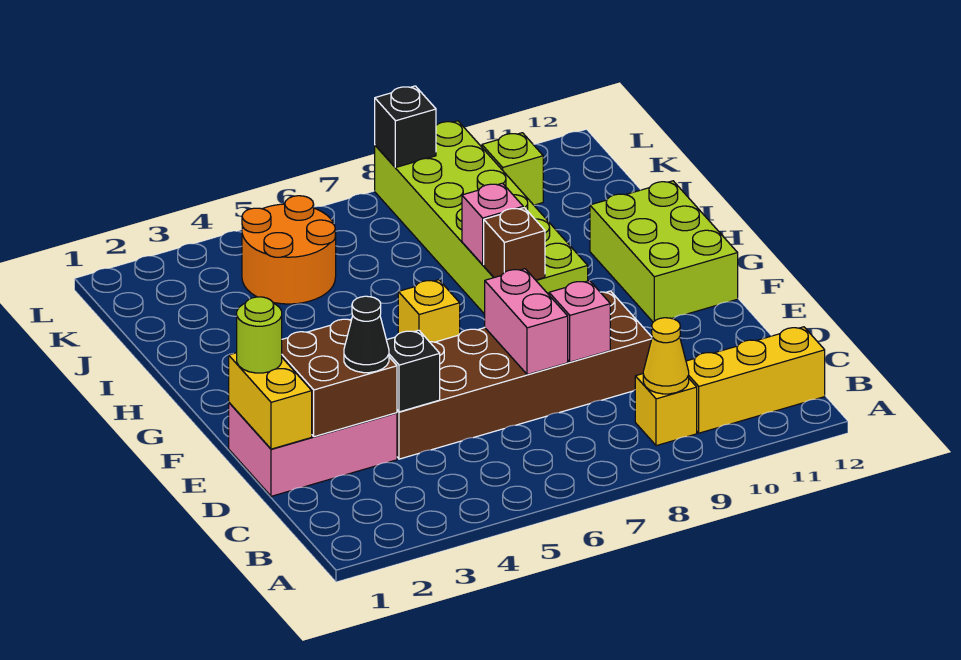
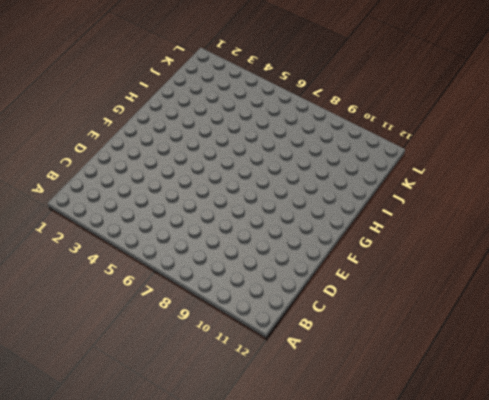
none -> yellow brick B9 level 1
none -> yellow brick B10:B12 level 1
none -> pink brick D1:E3 level 1

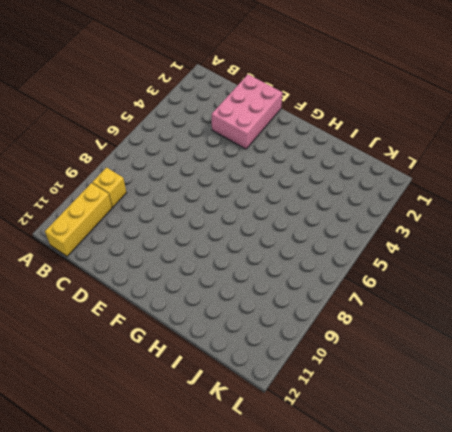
none -> brown brick D4:E9 level 1
none -> lime brick F11:H12 level 1
none -> yellow brick G6 level 1

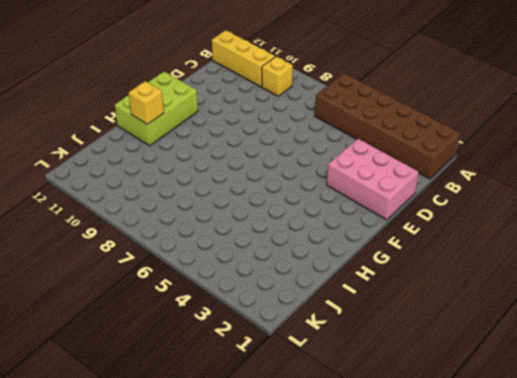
brown brick A1:B6 level 1 -> brown brick D4:E9 level 1
yellow brick H11 level 2 -> yellow brick G6 level 1
none -> lime brick G8:L9 level 1
none -> orange round brick J4:K5 level 1
none -> lime brick K10 level 1

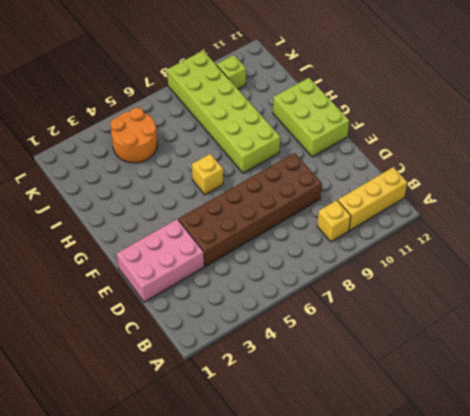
none -> yellow cone B9 level 2
none -> yellow brick D1:E1 level 2
none -> brown brick D2:E3 level 2

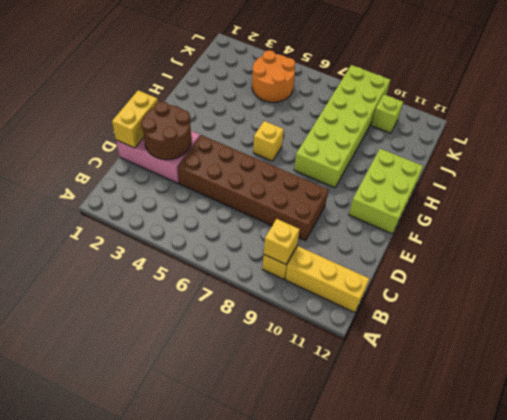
yellow brick B9 level 2 -> yellow cone B9 level 2
brown round brick D2:E3 level 2 -> brown brick D2:E3 level 2
none -> black brick D4 level 2
none -> pink brick D7:E7 level 2
none -> pink brick D8 level 2

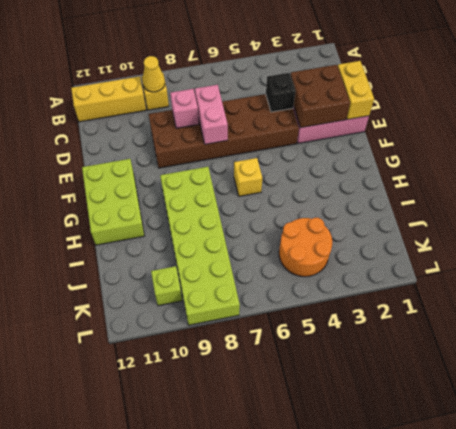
none -> brown brick G8 level 2
none -> pink brick H8 level 2
none -> black brick L8 level 2

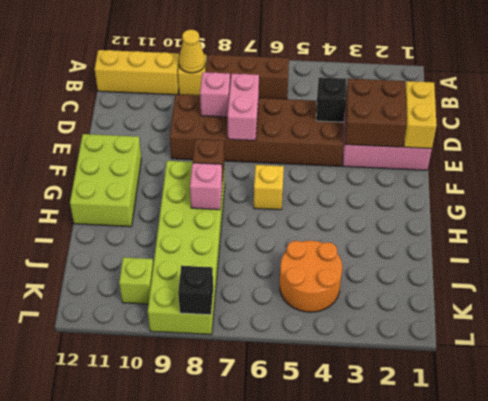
brown brick B6:B8 level 1 -> none
none -> black cone D3 level 3
none -> lime round brick E1 level 3

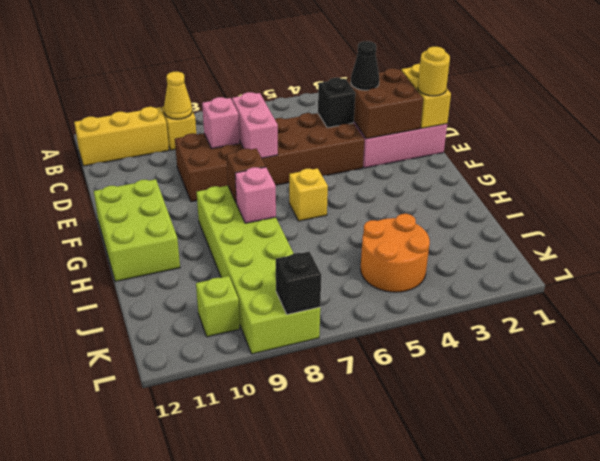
yellow round brick E1 level 3 -> lime round brick E1 level 3

